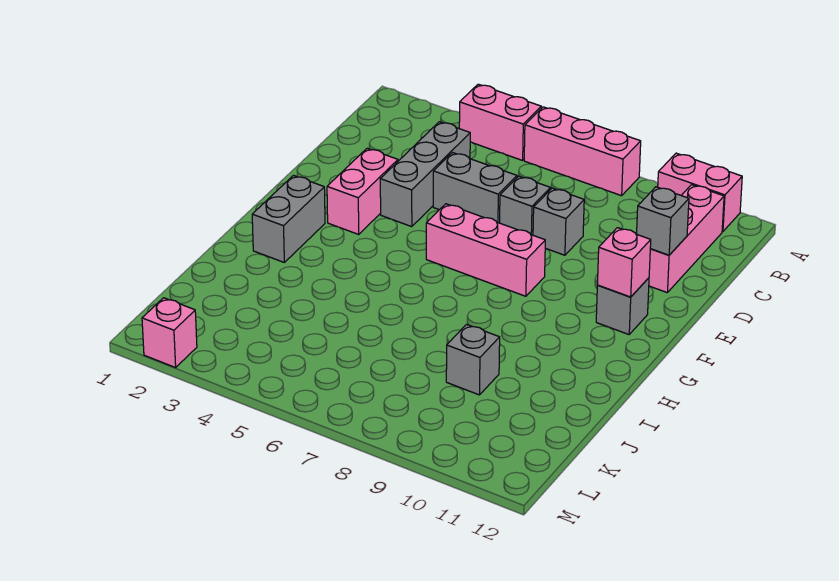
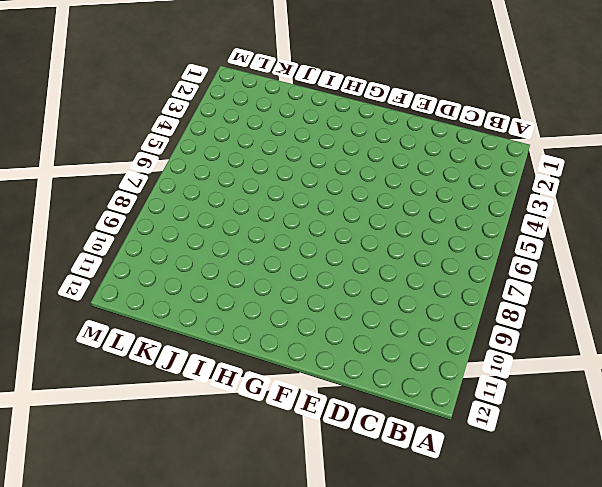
none -> pink brick A4:A5 level 1
none -> pink brick A6:A8 level 1
none -> pink brick A10:A11 level 1

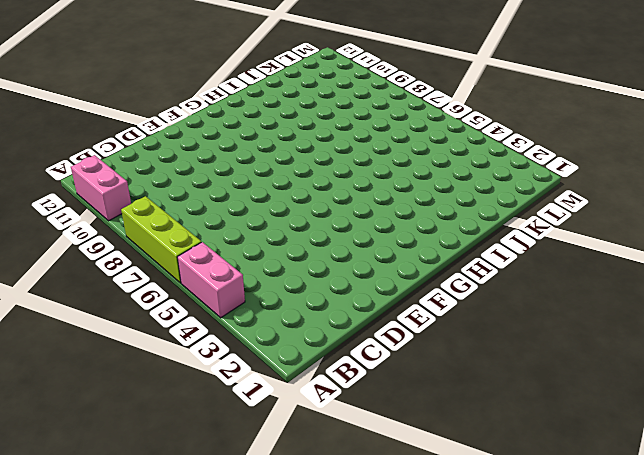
lime brick A6:A8 level 1 -> pink brick A6:A8 level 1
none -> pink brick B11:D11 level 1
none -> grey brick C4:E4 level 1
none -> grey brick D5:D6 level 1

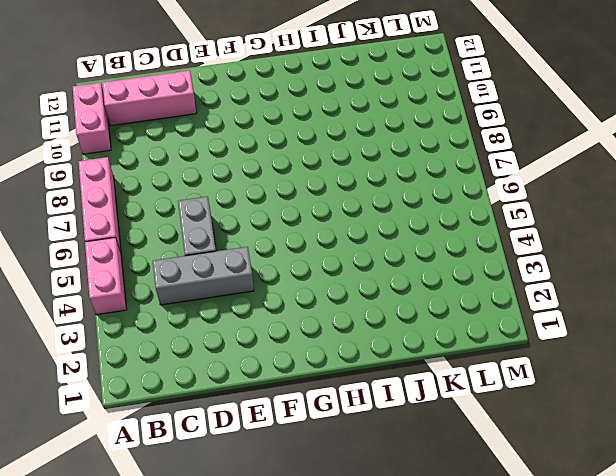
none -> grey brick D7 level 1
none -> grey brick D8 level 1
none -> pink brick E3:F3 level 1

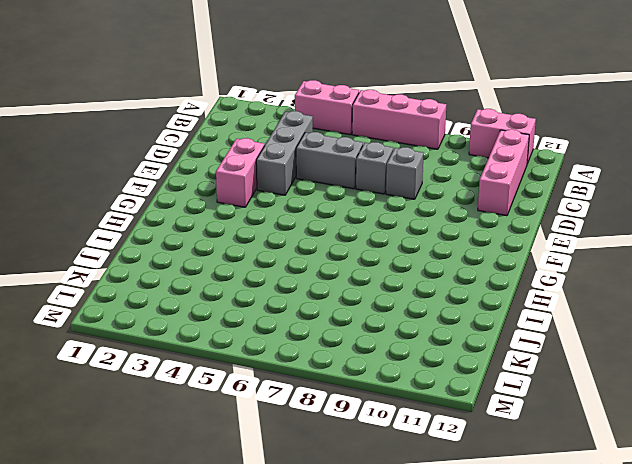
none -> pink brick F6:F8 level 1
none -> grey brick F11 level 1
none -> grey brick G2:H2 level 1

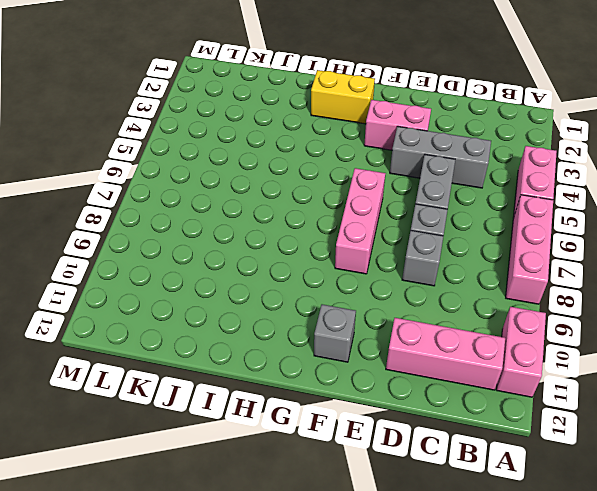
yellow brick G2:H2 level 1 -> grey brick G2:H2 level 1
none -> grey brick J9 level 1
none -> pink brick M2 level 1
none -> grey brick D11 level 2

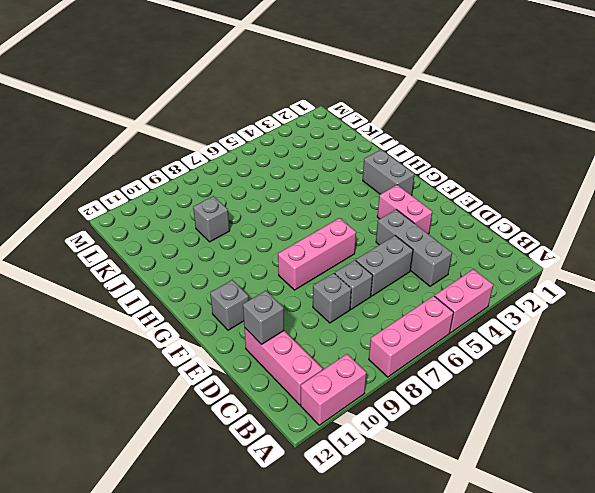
none -> pink brick M2 level 1
none -> pink brick F11 level 2

